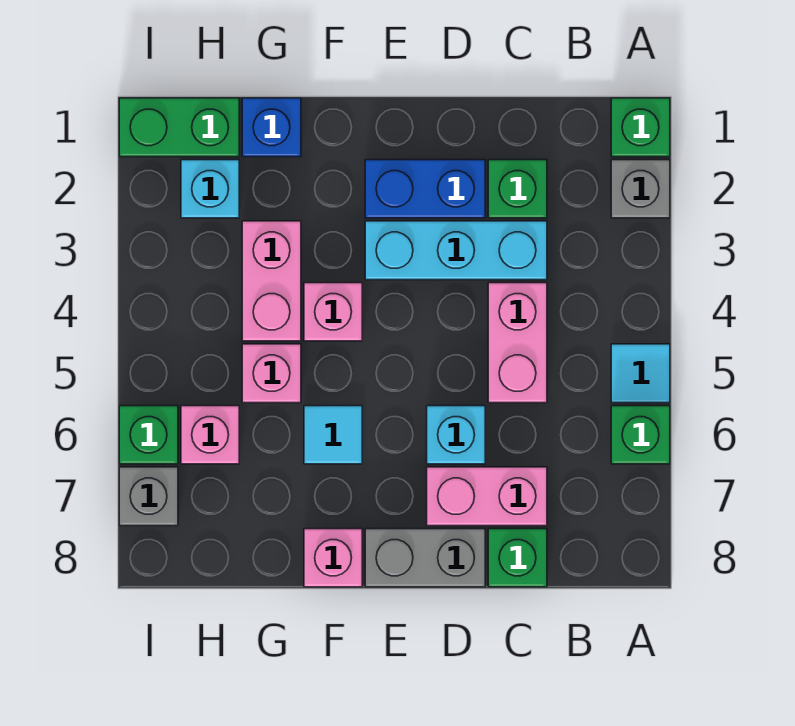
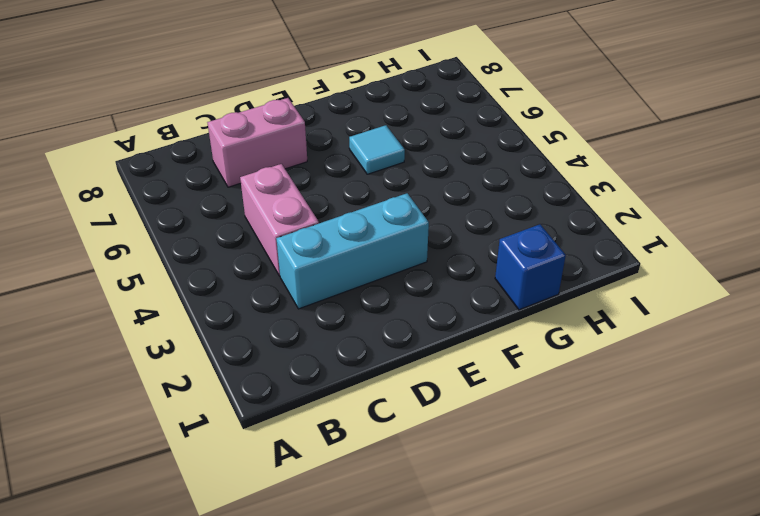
none -> green brick A1 level 1
none -> grey brick A2 level 1
none -> cyan tile A5 level 1

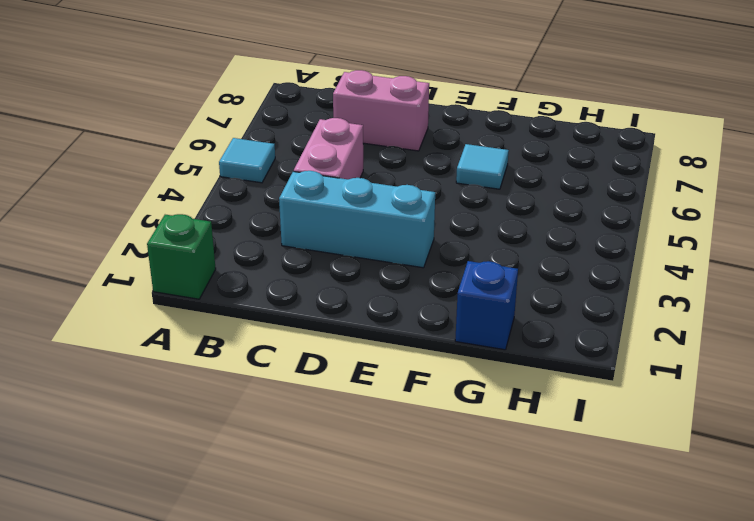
none -> grey brick A2 level 1
none -> green brick A6 level 1
none -> green brick C2 level 1

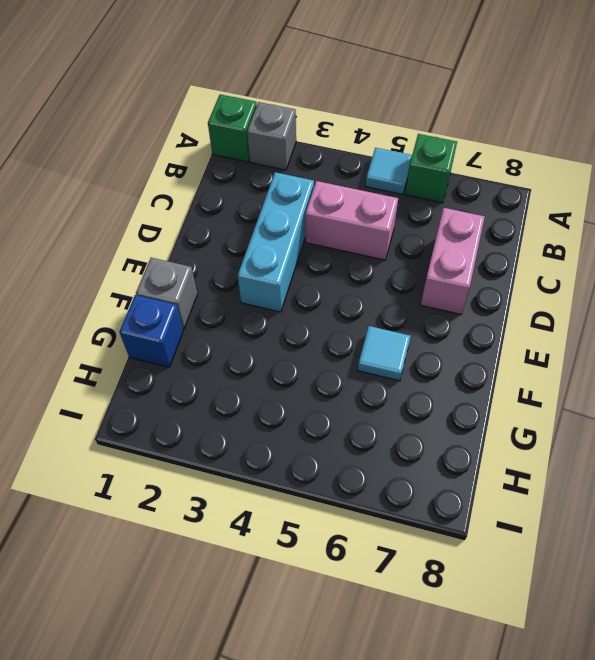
grey brick F1 level 1 -> grey brick I7 level 1
none -> green brick C2 level 1
none -> green brick C8 level 1
none -> blue brick D2:E2 level 1

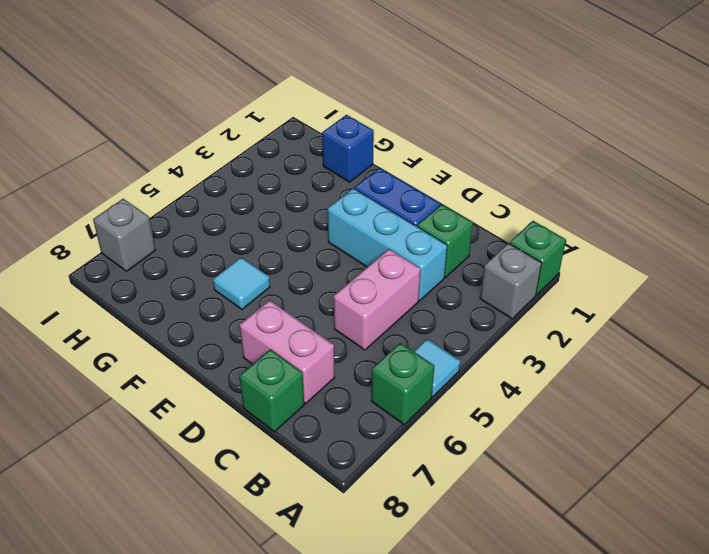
none -> cyan brick D6 level 1
none -> grey brick D8:E8 level 1
none -> pink brick F4 level 1

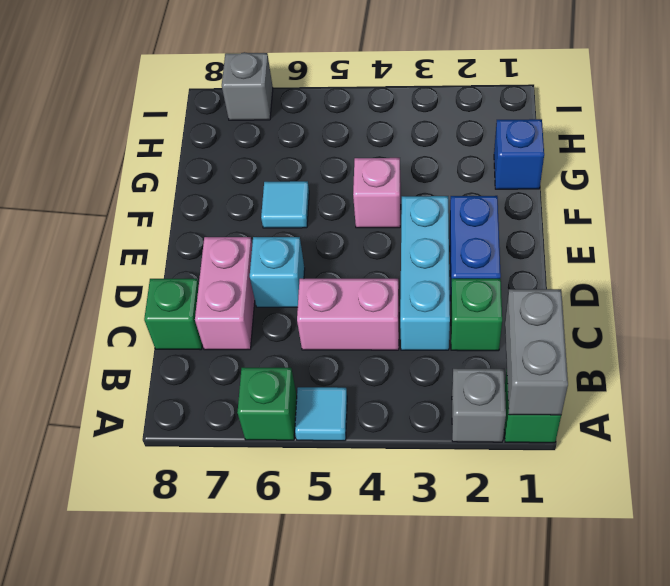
grey brick A1:B1 level 2 -> grey brick D8:E8 level 1
none -> pink brick F8 level 1
none -> pink brick G3:G4 level 1
none -> pink brick G5 level 1

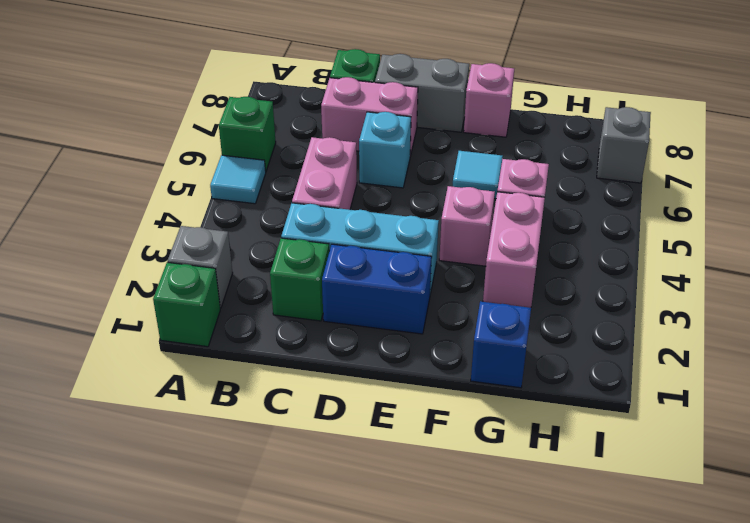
none -> green brick H1:I1 level 1
none -> cyan brick H2 level 1
none -> pink brick H6 level 1

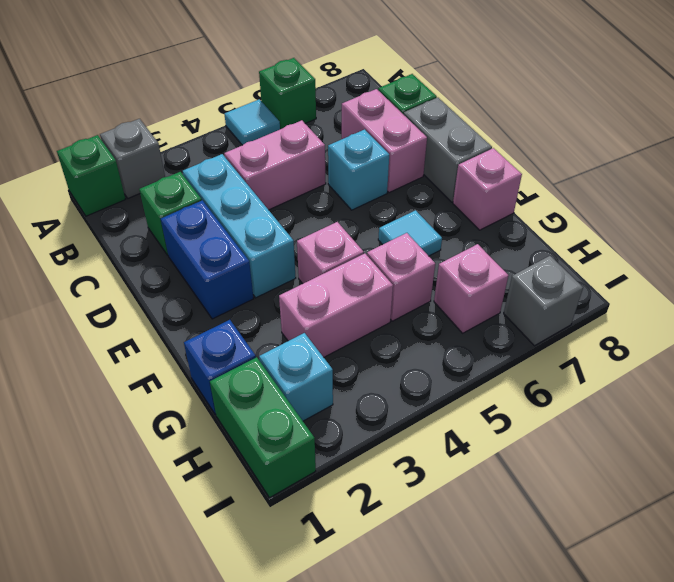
none -> green brick I6 level 1

